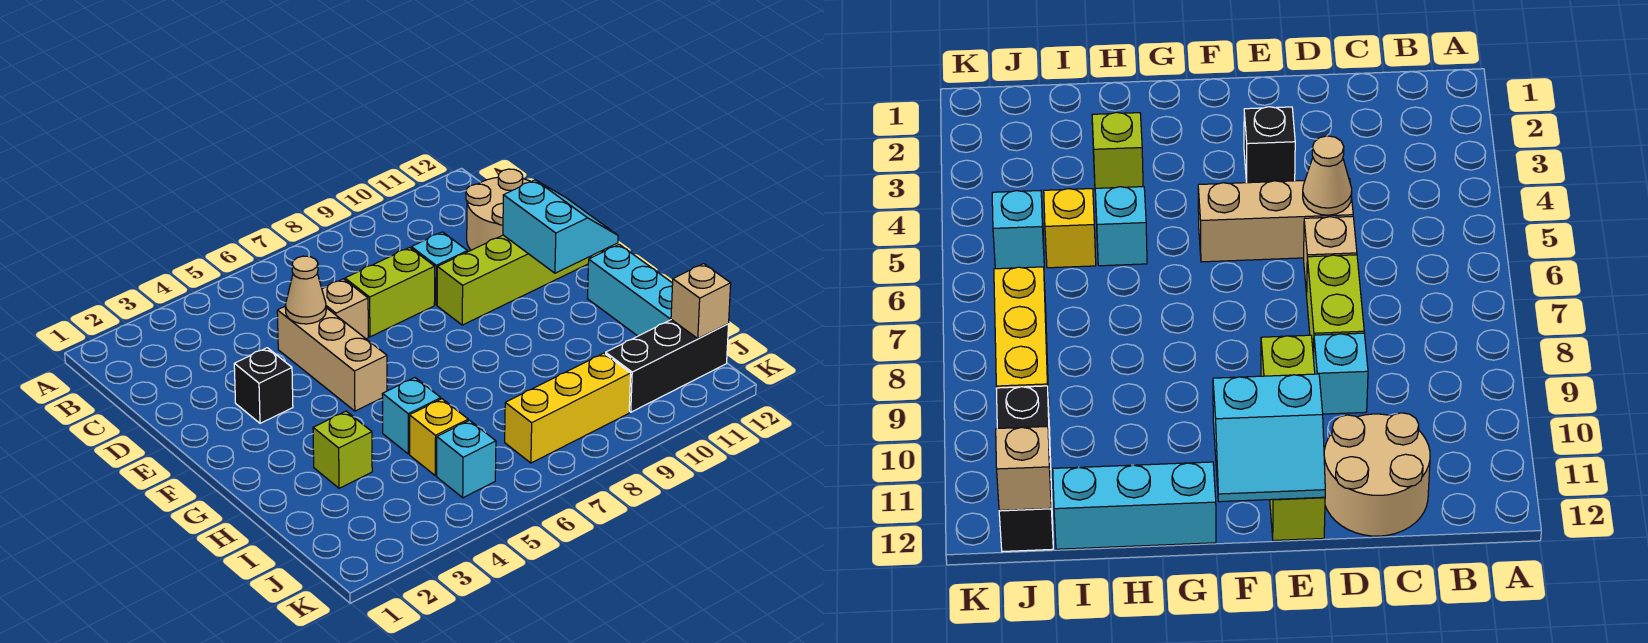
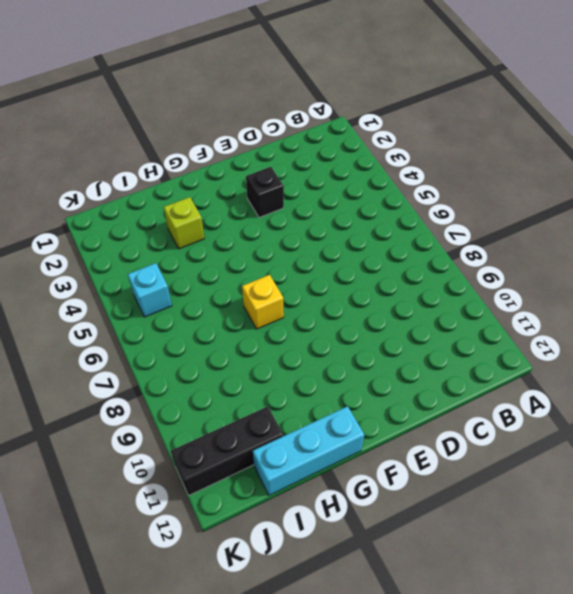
yellow brick G7 level 1 -> yellow brick I5 level 1
black brick I11:K11 level 1 -> black brick J10:J12 level 1
none -> tan round brick C11:D12 level 1
none -> tan brick D5:F5 level 1
none -> tan brick D6 level 1

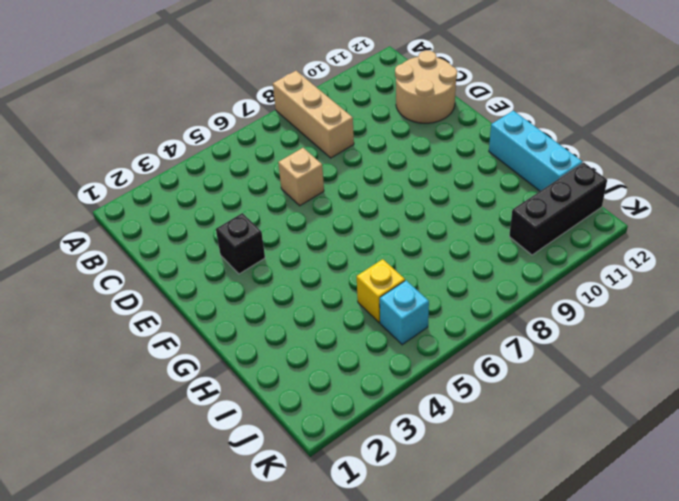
tan brick A8:C8 level 1 -> tan brick D5:F5 level 1
none -> lime brick D7:D8 level 1
none -> cyan brick D9 level 1
none -> lime brick E9:E12 level 1

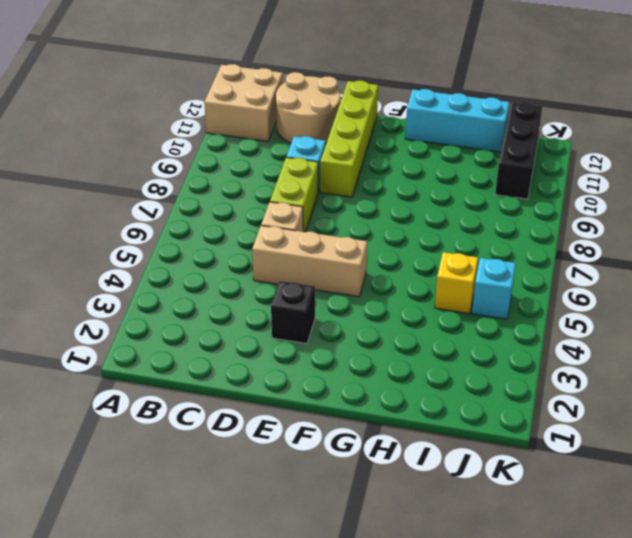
tan brick A11:B12 level 1 -> none
none -> lime brick H3 level 1
none -> cyan brick H5 level 1
none -> yellow brick J7:J9 level 1

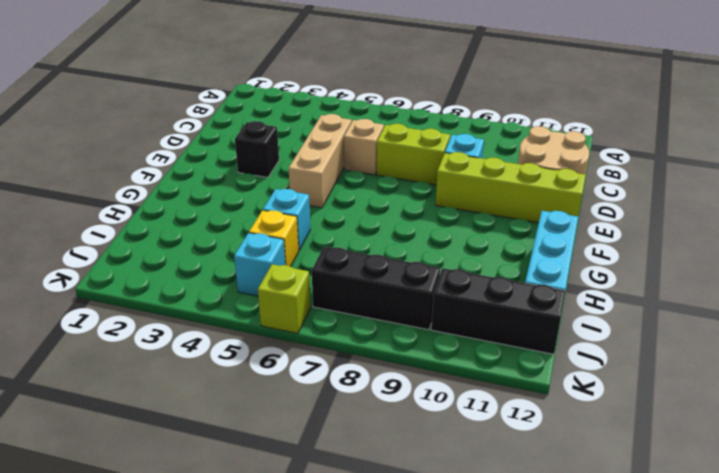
black brick J7:J9 level 1 -> yellow brick J7:J9 level 1
lime brick K6 level 1 -> lime brick H3 level 1
none -> tan cone D5 level 2
none -> cyan slope E11:F12 level 2 top 11
none -> tan brick J12 level 2

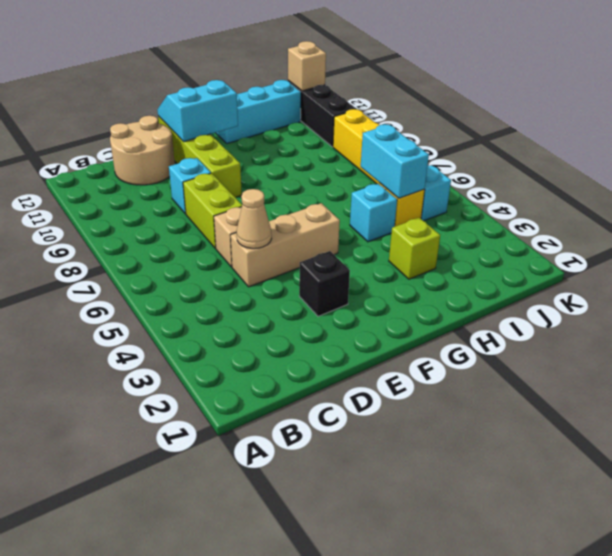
cyan brick I5:I6 level 2 -> none

